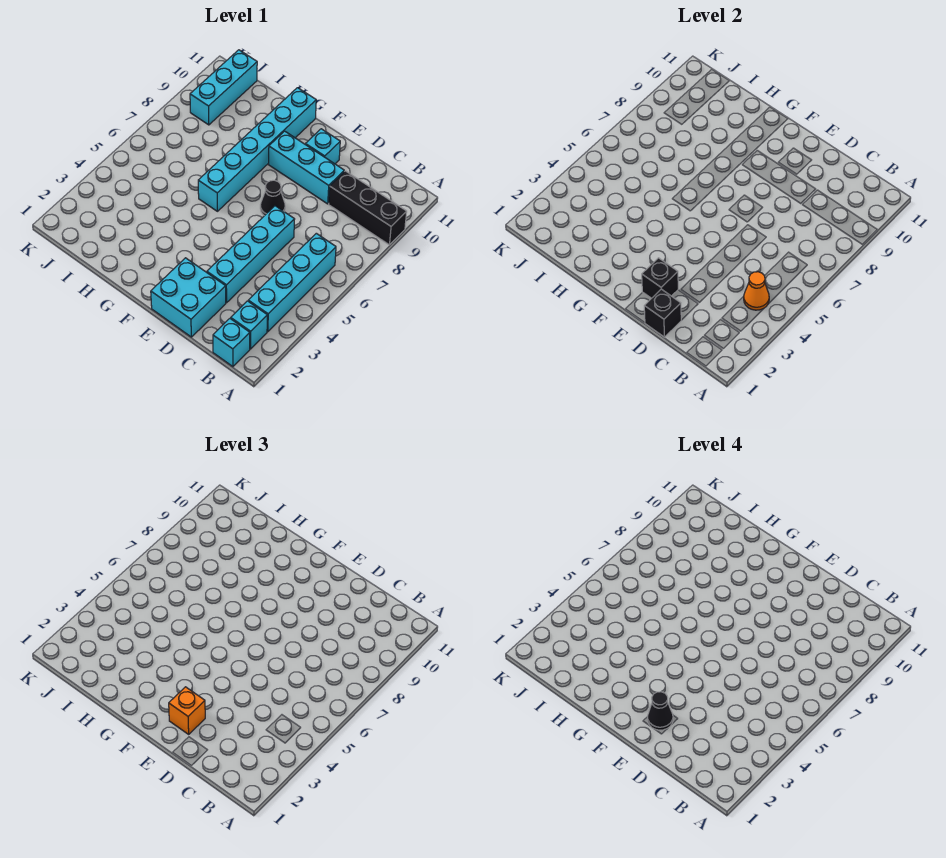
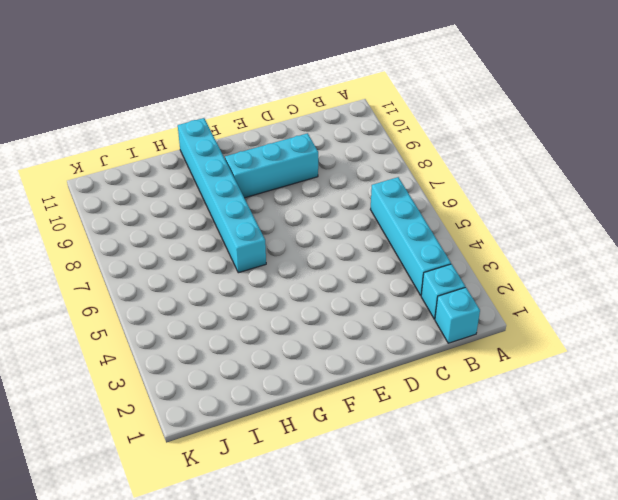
none -> black brick A9:C9 level 1
none -> cyan brick D1:E2 level 1
none -> cyan brick D3:D6 level 1

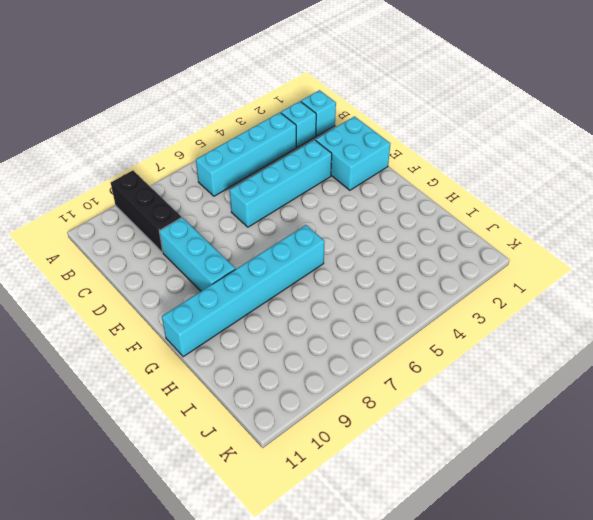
none -> black cone E7 level 1
none -> cyan brick E10 level 1
none -> cyan brick J9:J11 level 1

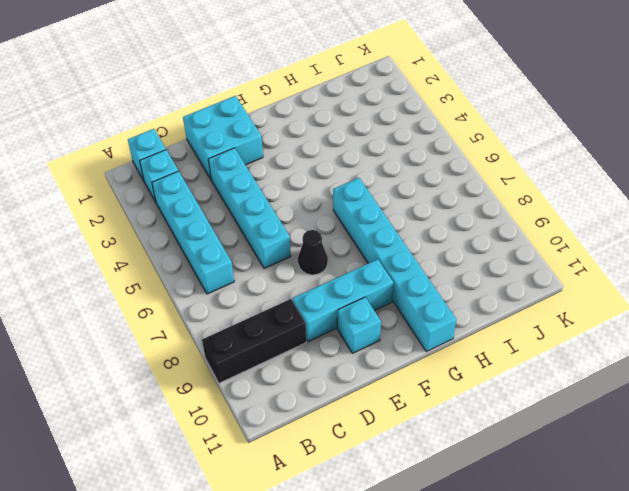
none -> cyan brick J9:J11 level 1
none -> orange cone B4 level 2
none -> black brick D1 level 2

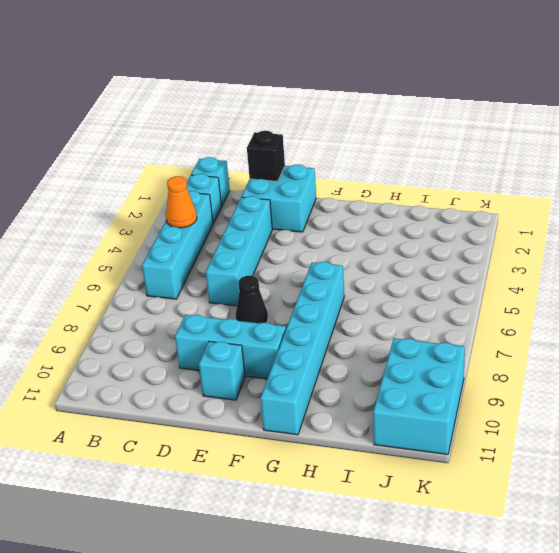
cyan brick J9:K11 level 1 -> cyan brick J9:J11 level 1
none -> black brick A9:C9 level 1
none -> black brick E2 level 2
none -> orange brick E2 level 3

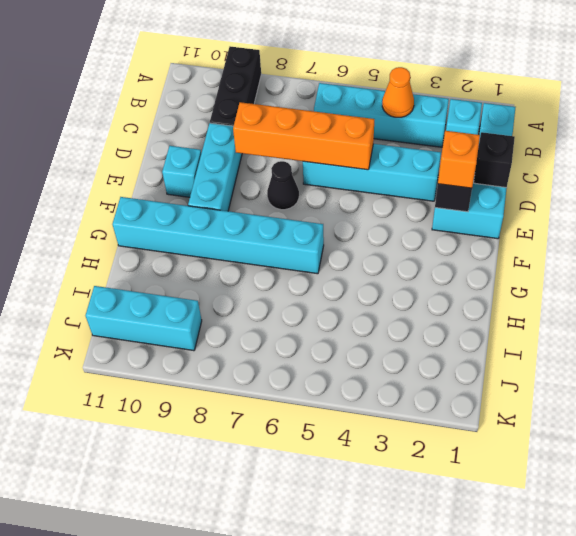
orange brick D5:D8 level 2 -> none
none -> black cone E2 level 4

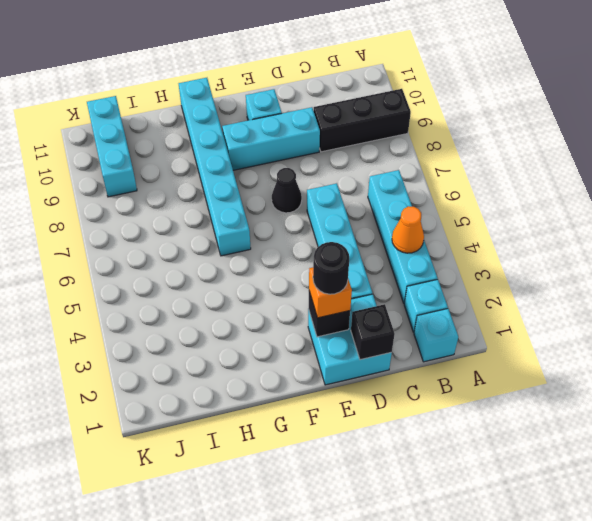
black round brick E2 level 4 -> black cone E2 level 4

